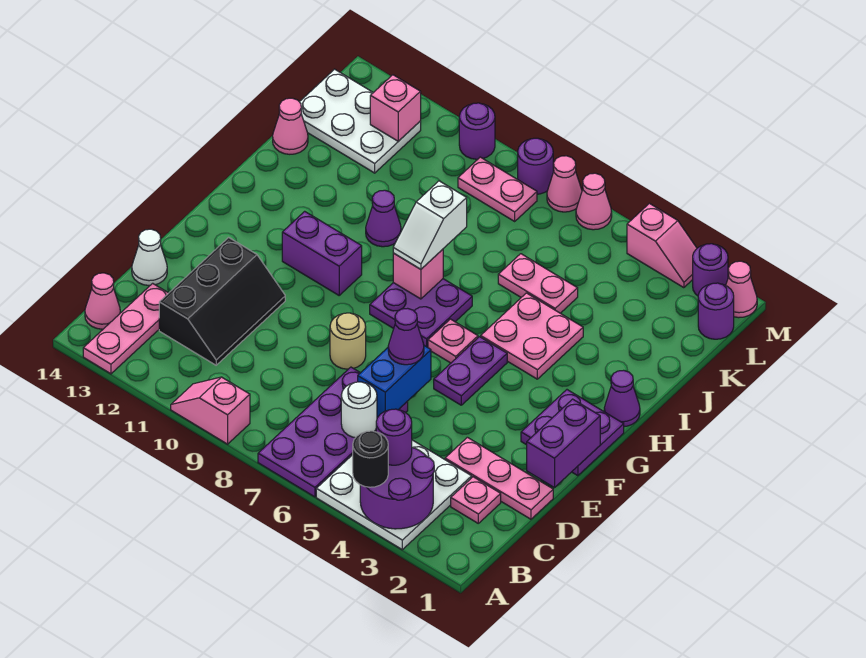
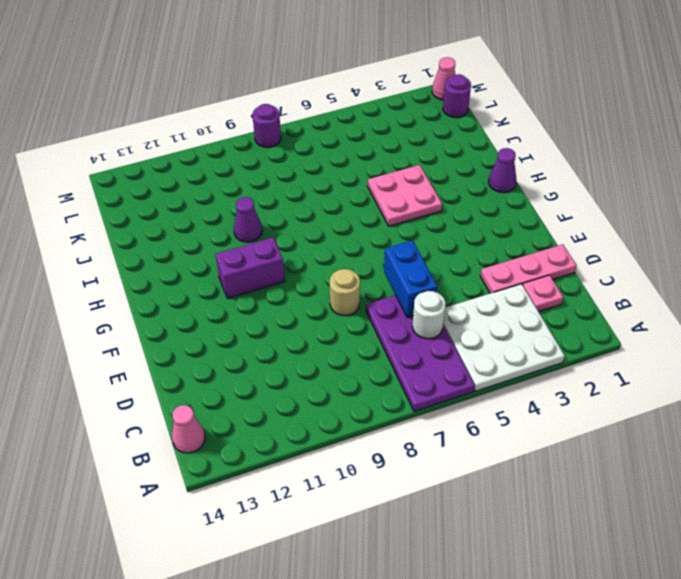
none -> pink slope A9:A10 level 1 top 9
none -> pink plate A13:C13 level 1
none -> black slope C11:E12 level 1 top 12
none -> white cone D14 level 1

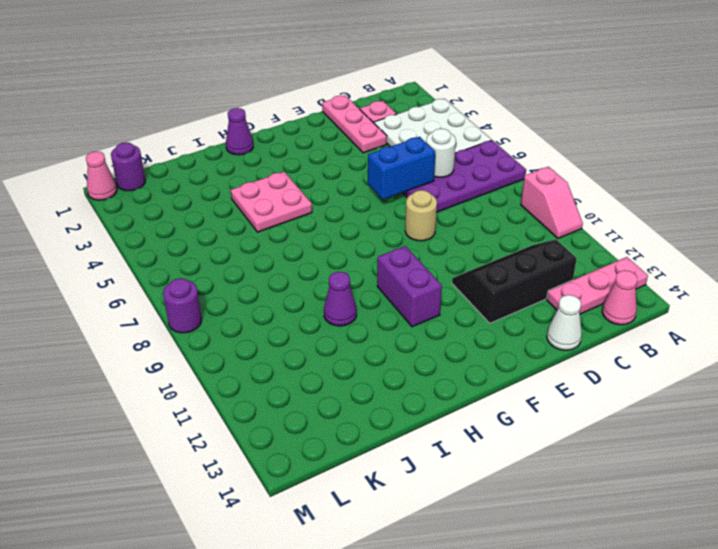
none -> purple plate F1:G2 level 1
none -> purple plate F5:G5 level 1
none -> pink plate G6 level 1
none -> purple plate G7:H8 level 1

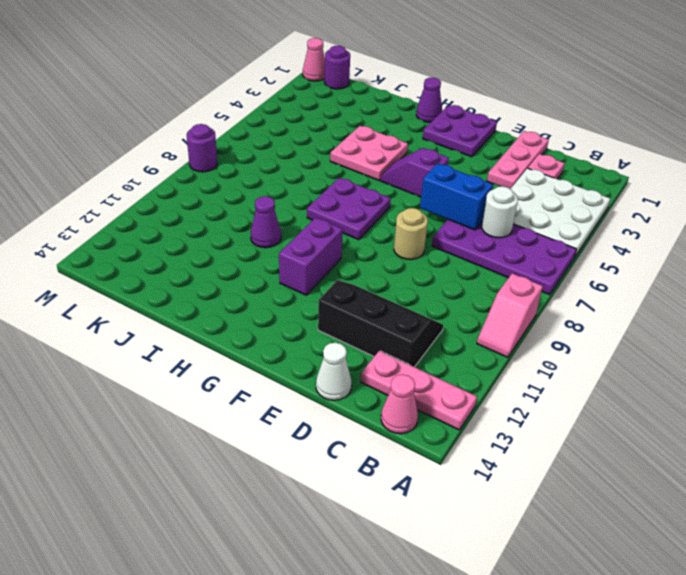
purple slope F5:G5 level 1 top F -> purple plate F5:G5 level 1
none -> pink plate G6 level 1
none -> pink plate J5:J6 level 1
none -> pink cone J14 level 1
none -> white plate K12:L14 level 1

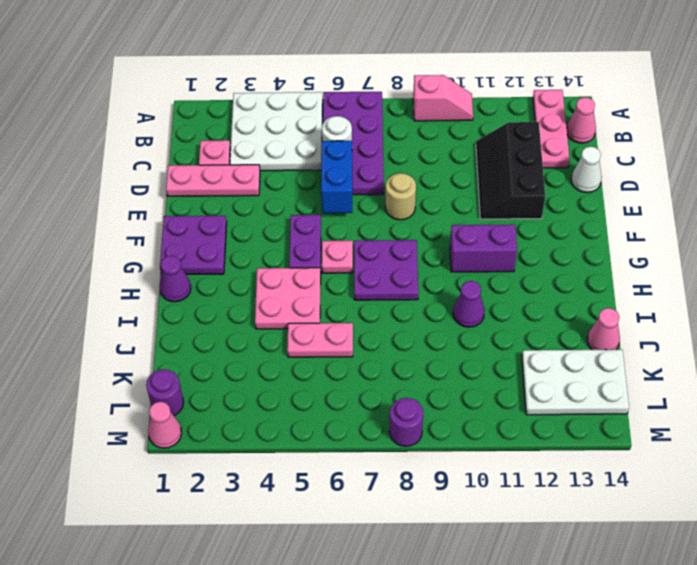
none -> pink plate L8:L9 level 1
none -> purple round brick M2 level 1
none -> pink slope M3:M4 level 1 top 4
none -> pink cone M6 level 1

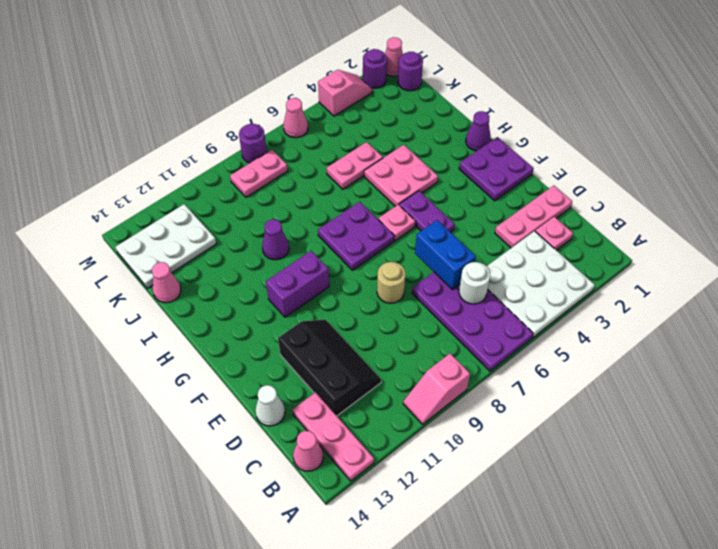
none -> pink cone M7 level 1
none -> purple round brick M10 level 1
none -> purple round brick A3:B4 level 2
none -> purple brick E1:F1 level 2

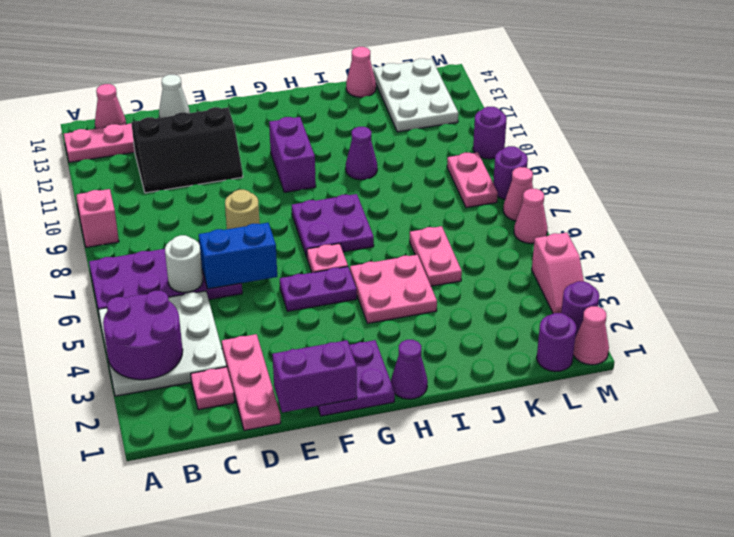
none -> pink brick H8 level 2
none -> pink brick L12 level 2
none -> black round brick A4 level 3
none -> purple round brick B4 level 3

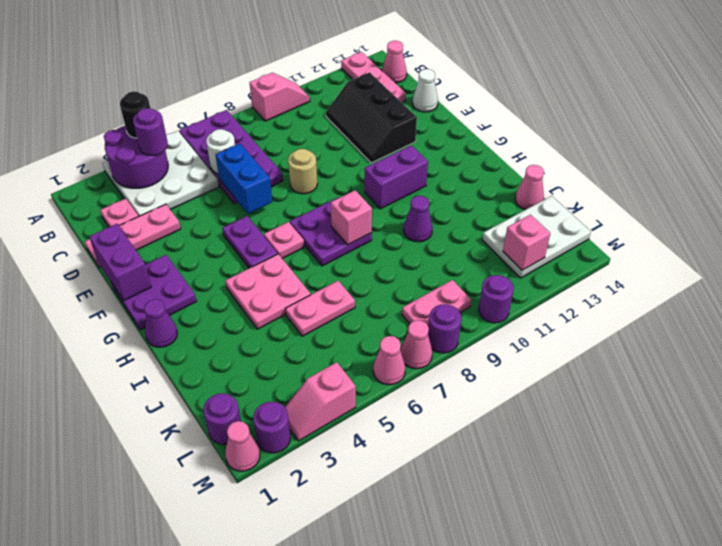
none -> purple cone E6 level 3
none -> white slope H8:I8 level 3 top I

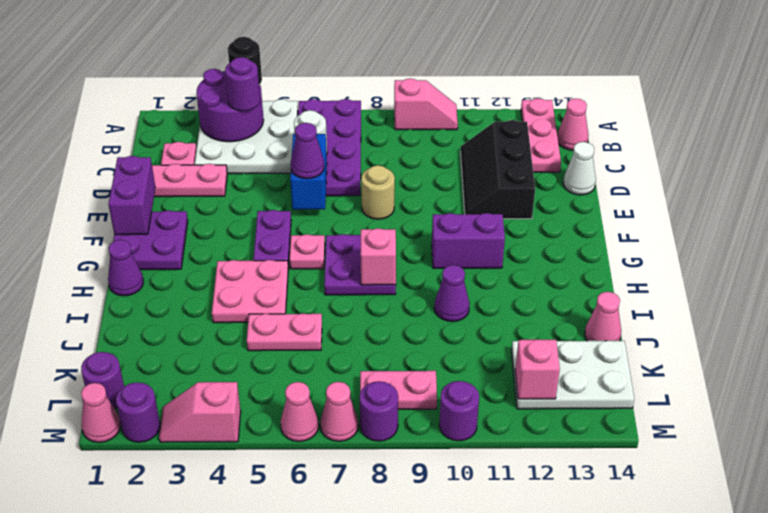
none -> white slope H8:I8 level 3 top I

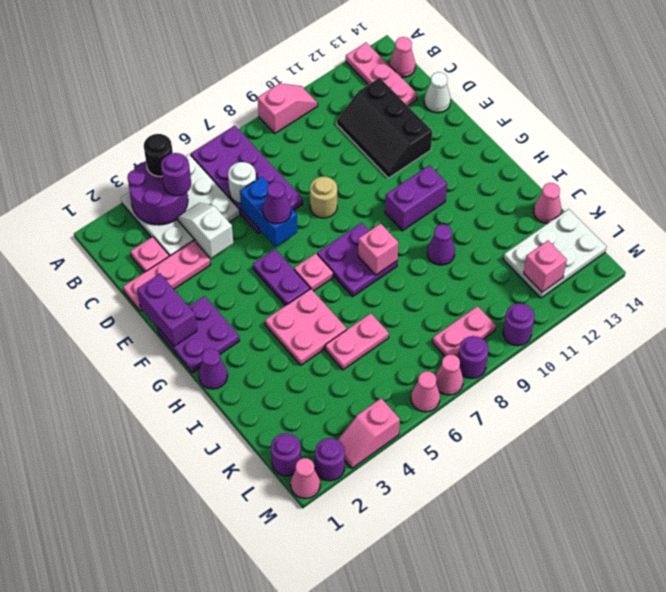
white slope C4:D4 level 2 top D -> white slope H8:I8 level 3 top I

